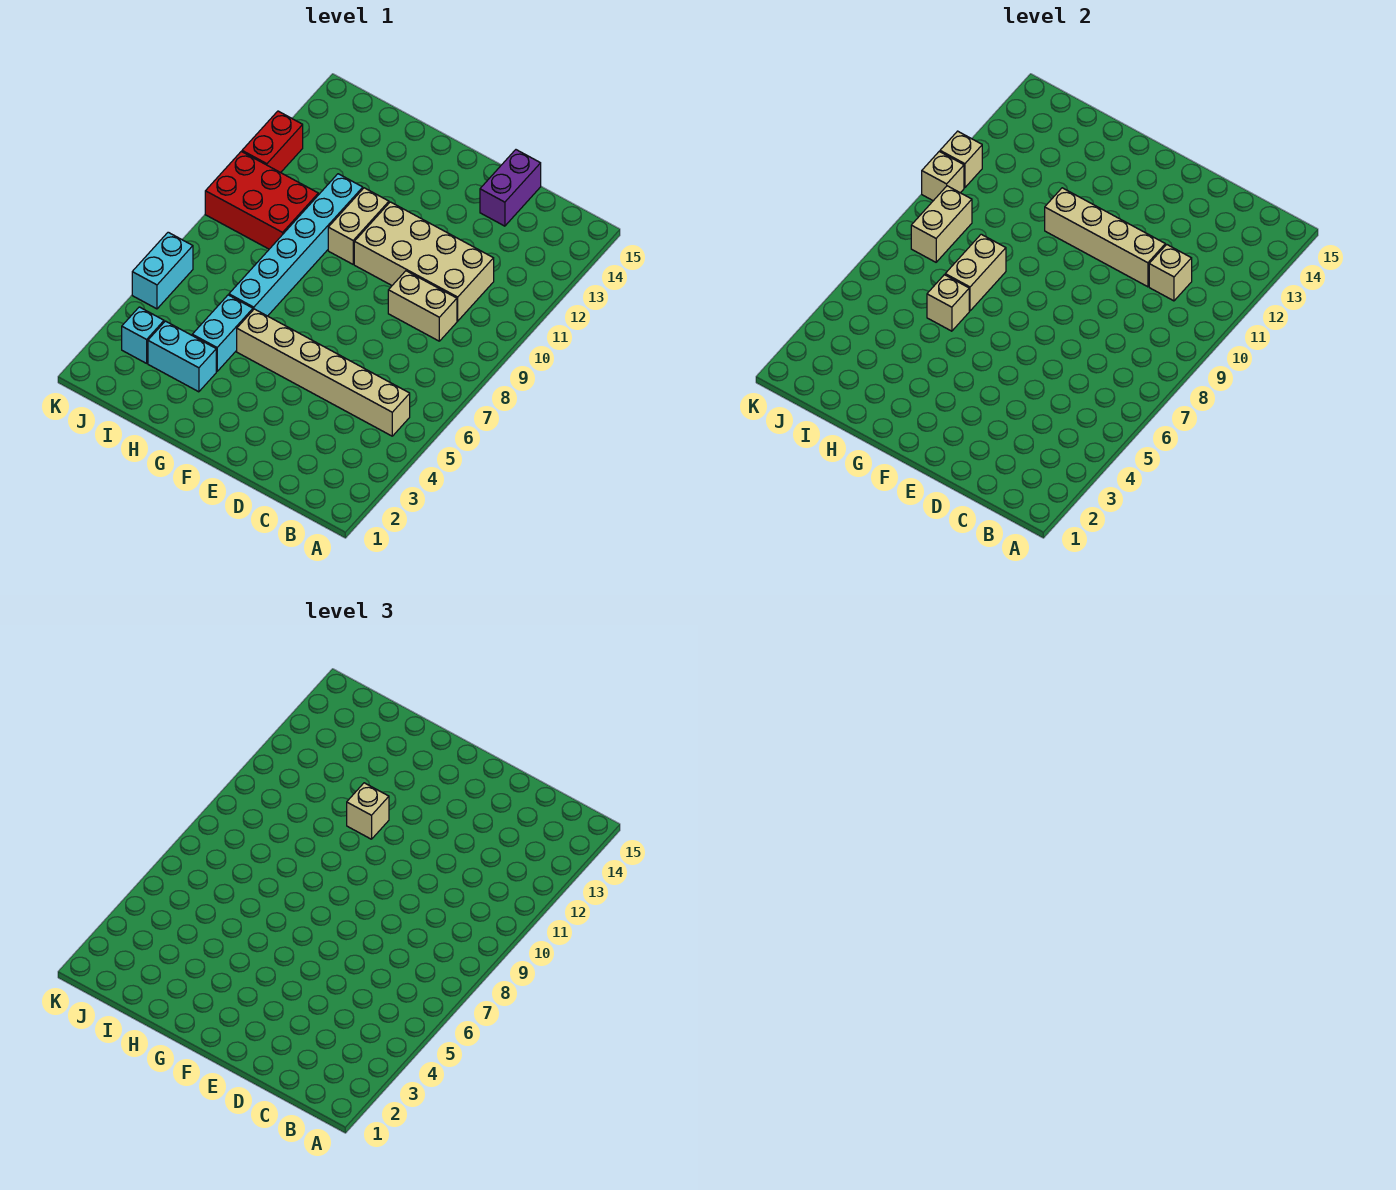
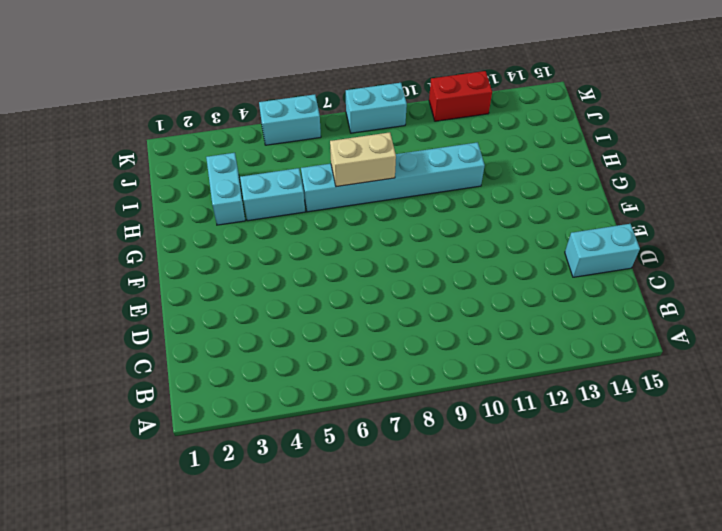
cyan brick D14:D15 level 1 -> purple brick D14:D15 level 1
cyan brick K8:K9 level 1 -> red brick I9:K10 level 1
none -> tan brick B5:G5 level 1
none -> tan brick C9:D9 level 1
none -> tan brick C10:F11 level 1

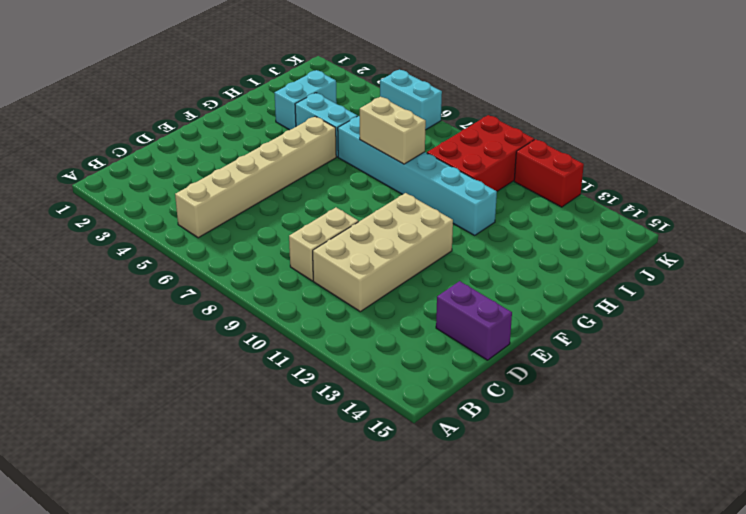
none -> tan brick G10:G11 level 1
none -> cyan brick J3 level 1
none -> tan brick C11 level 2

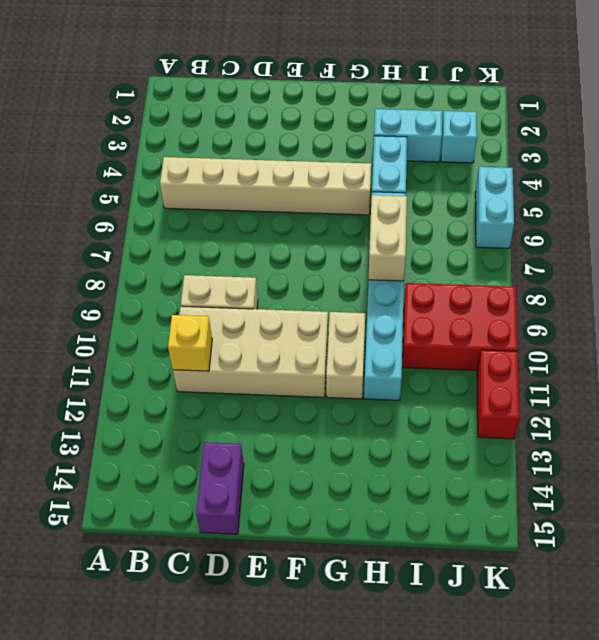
yellow brick C11 level 2 -> tan brick C11 level 2
none -> tan brick D11:G11 level 2
none -> tan brick H6 level 2
none -> tan brick J8:J9 level 2

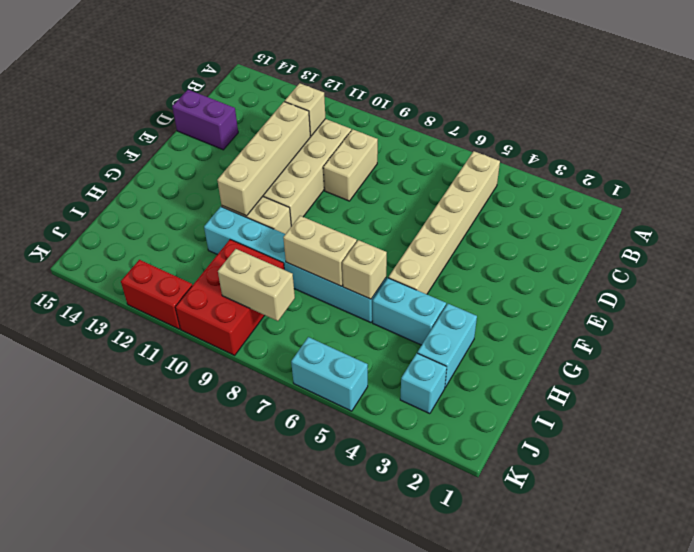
none -> tan brick K10 level 2
none -> tan brick K11 level 2
none -> tan brick G11 level 3

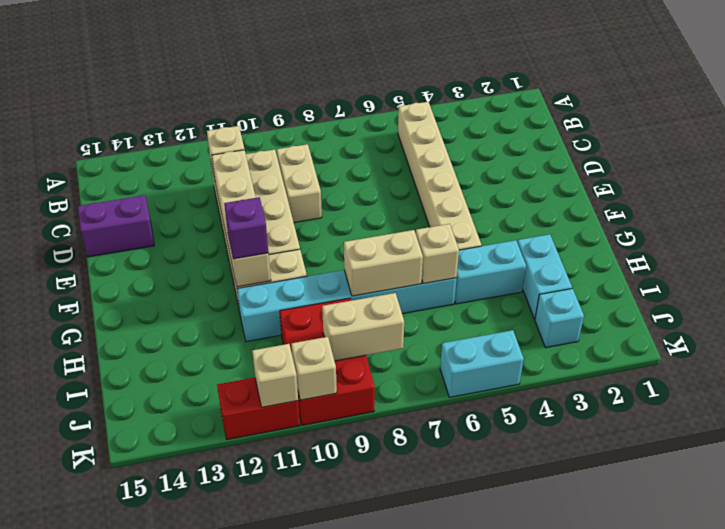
purple brick G11 level 3 -> tan brick G11 level 3

